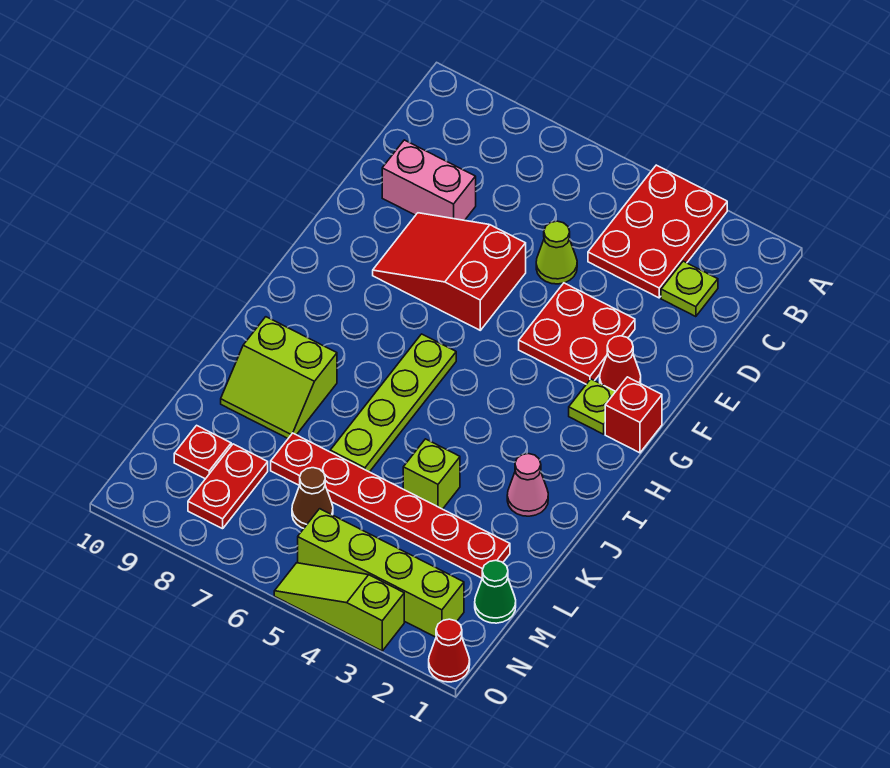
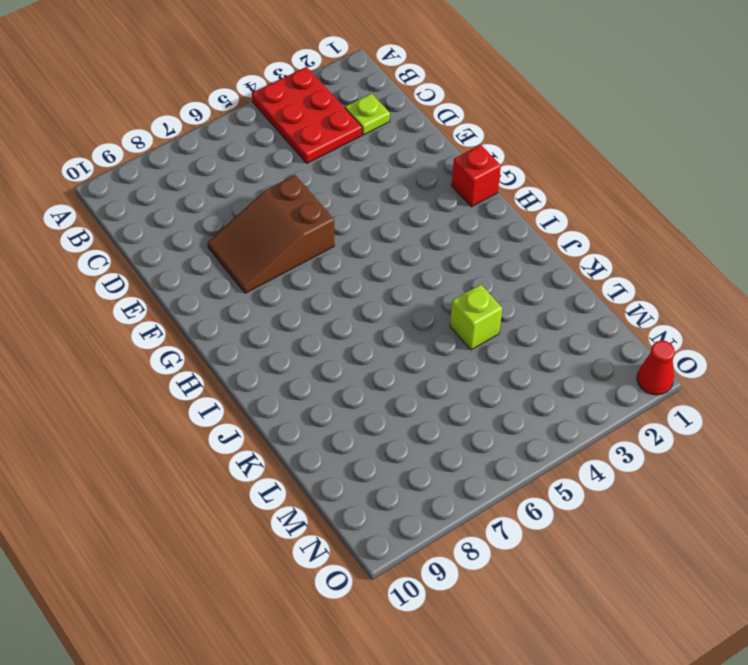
brown slope E6:F8 level 1 top 6 -> red slope E6:F8 level 1 top 6
none -> lime cone D5 level 1
none -> pink brick D8:D9 level 1
none -> red plate E3:F4 level 1

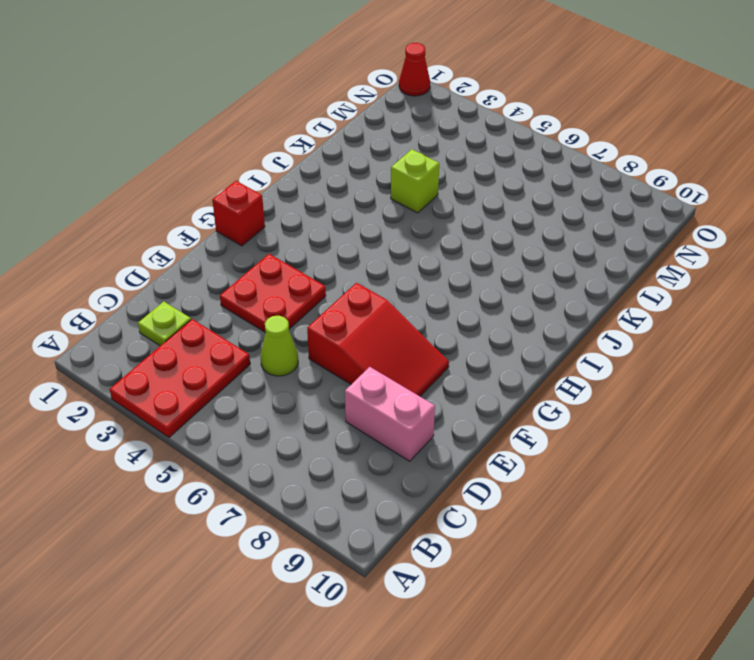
none -> red cone F2 level 1
none -> lime plate G2 level 1
none -> lime plate H6:K6 level 1

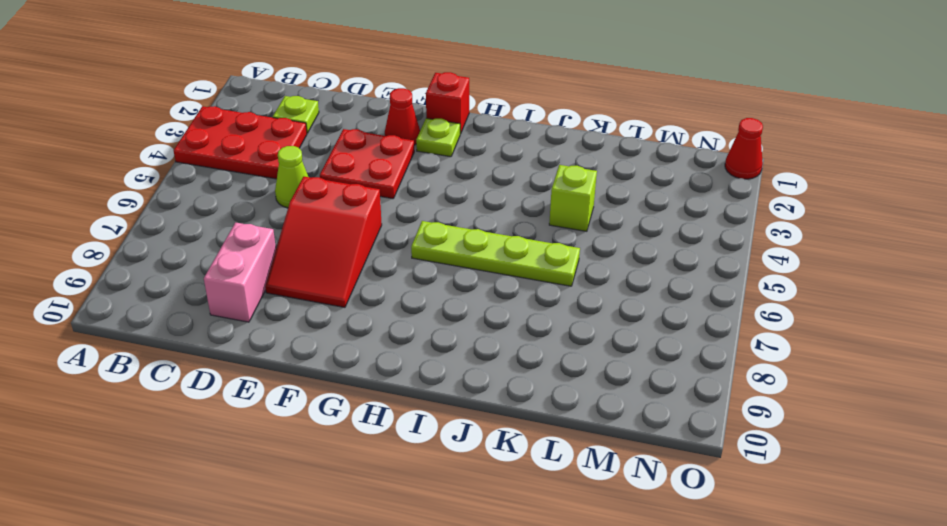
none -> pink cone J2 level 1
none -> lime slope J8:K9 level 1 top J
none -> red plate L2:L7 level 1

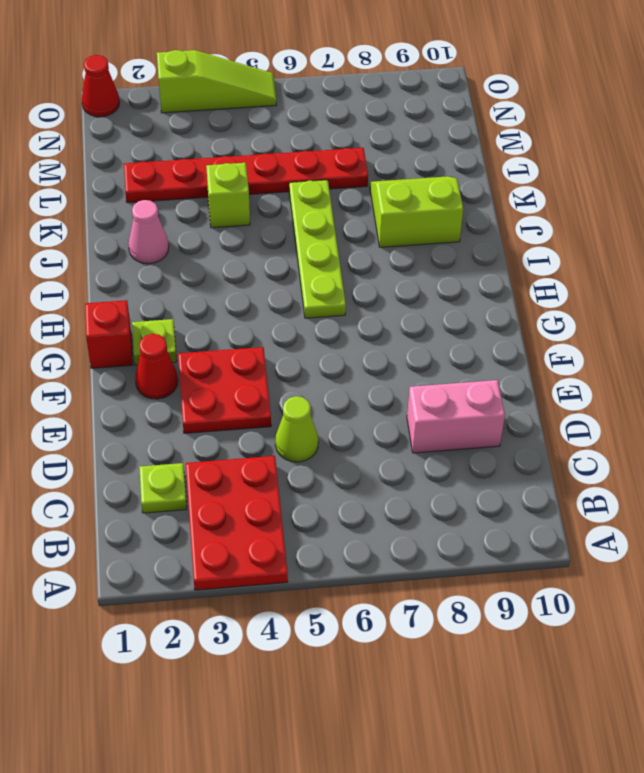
none -> red slope E6:F8 level 1 top 6
none -> green cone M1 level 1
none -> brown cone M6 level 1

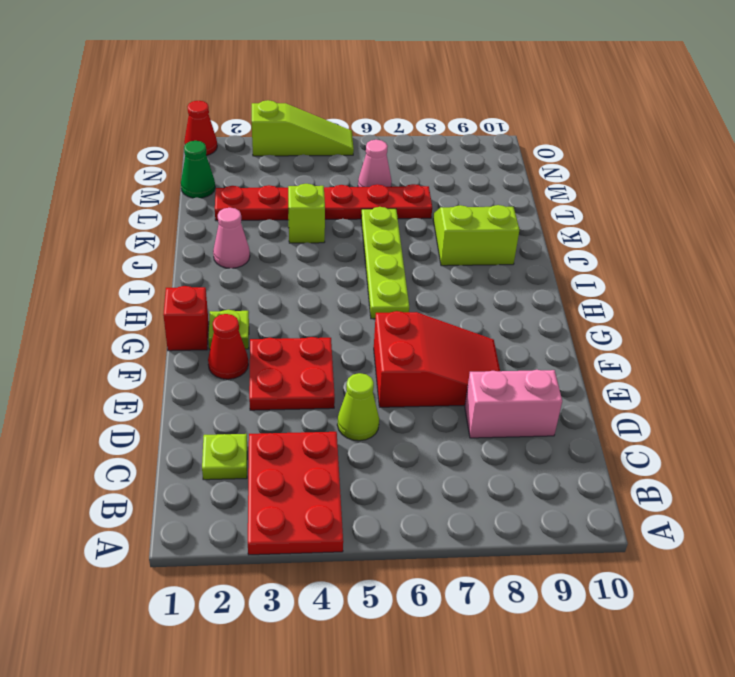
pink cone M6 level 1 -> brown cone M6 level 1
none -> red plate M8:N8 level 1
none -> red plate M9 level 1
none -> lime brick N2:N5 level 1

